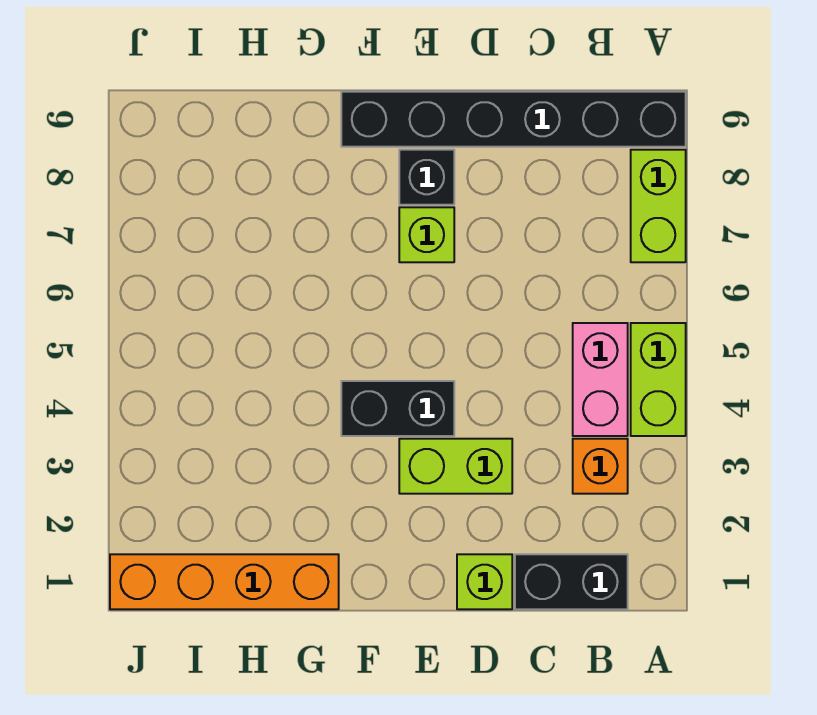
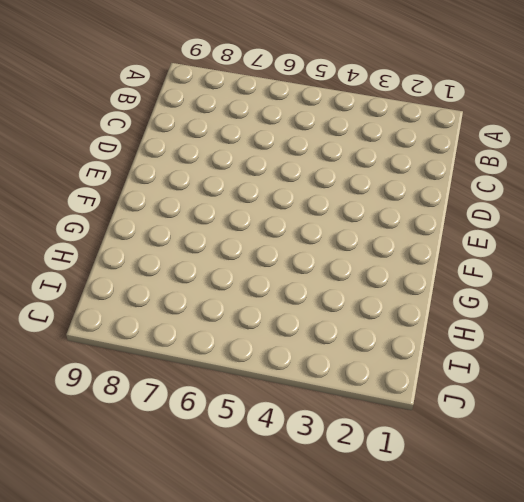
none -> lime brick A4:A5 level 1
none -> lime brick A7:A8 level 1
none -> black brick A9:F9 level 1

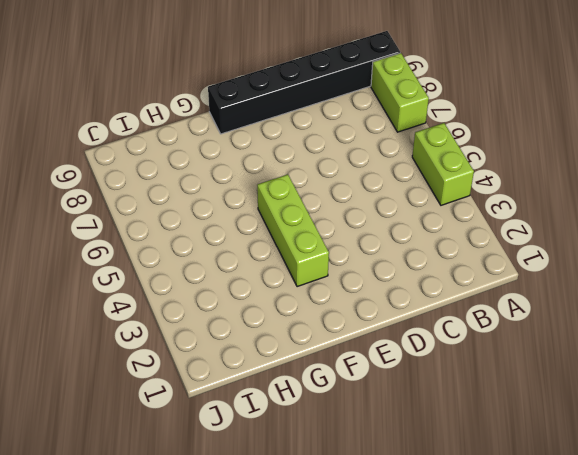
lime brick F3:F5 level 1 -> black brick E4:F4 level 1
none -> black brick B1:C1 level 1
none -> orange brick B3 level 1
none -> pink brick B4:B5 level 1

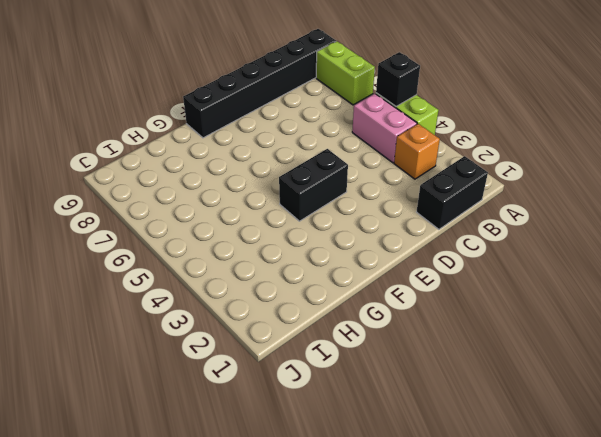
black brick A5 level 2 -> black brick E8 level 1
none -> lime brick D1 level 1
none -> lime brick D3:E3 level 1
none -> lime brick E7 level 1

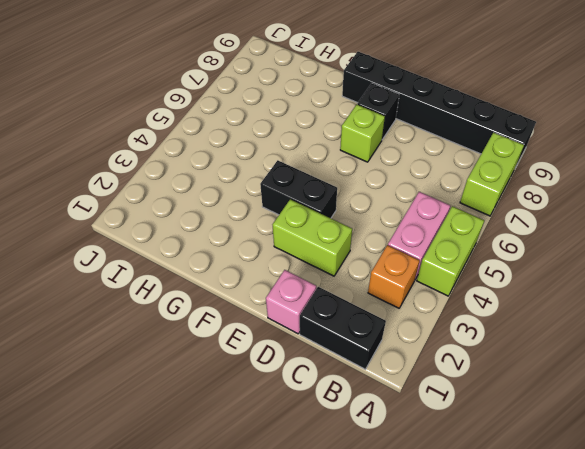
pink brick D1 level 1 -> lime brick D1 level 1
none -> orange brick G1:J1 level 1

